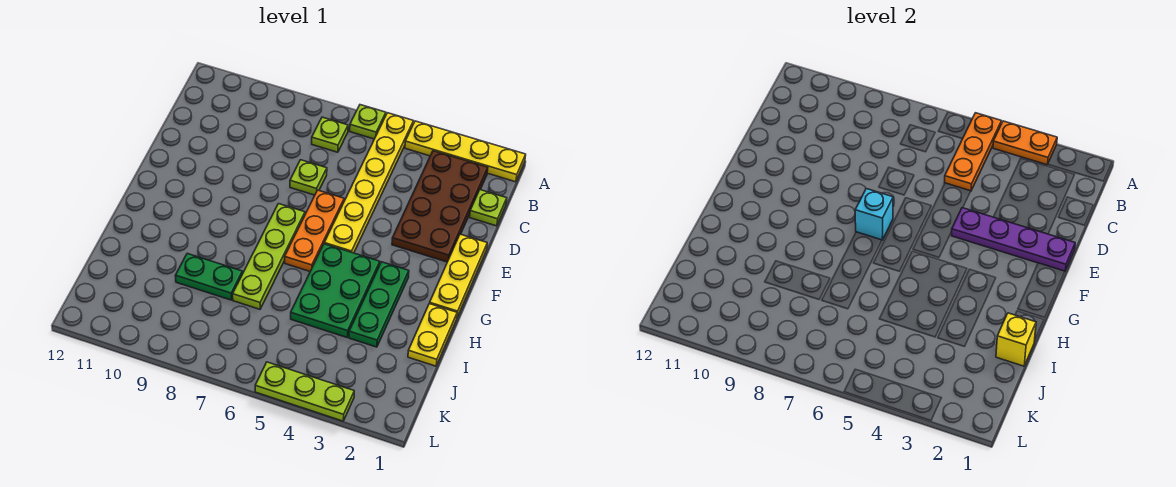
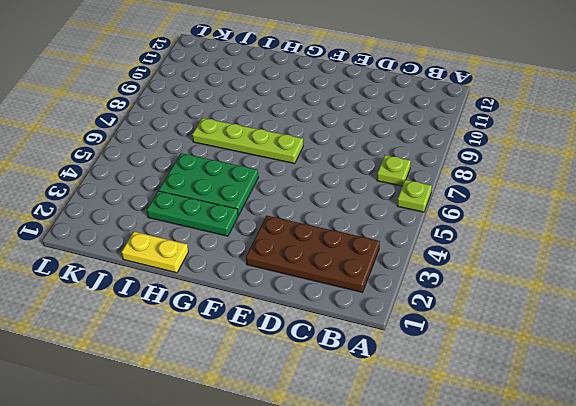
none -> yellow plate A1:A4 level 1
none -> yellow plate A5:F5 level 1
none -> lime plate C1 level 1

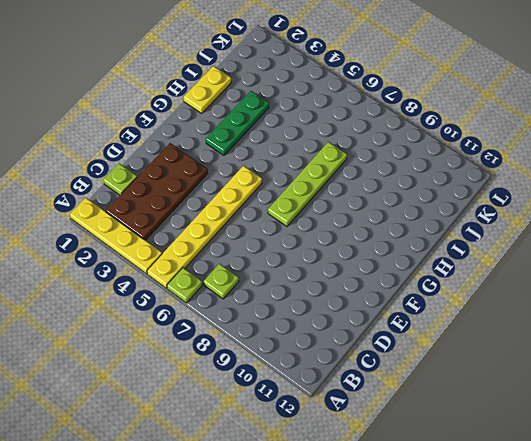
none -> lime plate D7 level 1
none -> yellow plate E1:G1 level 1
none -> orange plate E6:G6 level 1

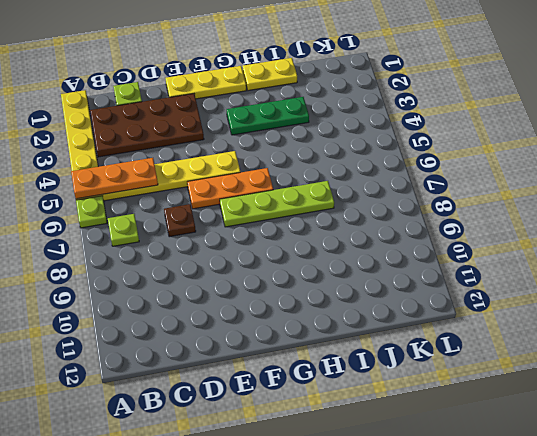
brown plate D7 level 1 -> lime plate D7 level 1
none -> green plate G4:I5 level 1
none -> green plate I8:I9 level 1
none -> lime plate L3:L5 level 1

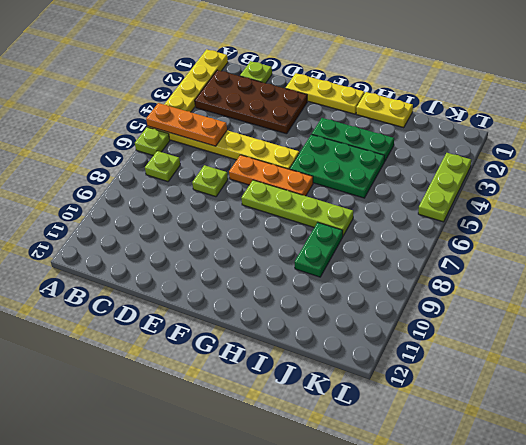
none -> orange plate A3:A4 level 2
none -> purple plate E1:E4 level 2
none -> cyan brick F7 level 2

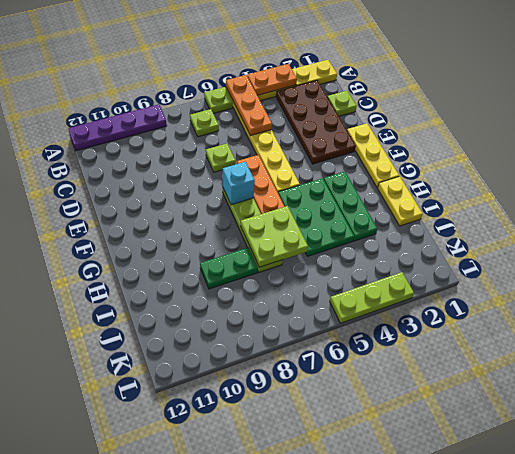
purple plate A9:A12 level 1 -> purple plate E1:E4 level 2
lime plate H6:I7 level 2 -> none
none -> yellow brick I1 level 2

